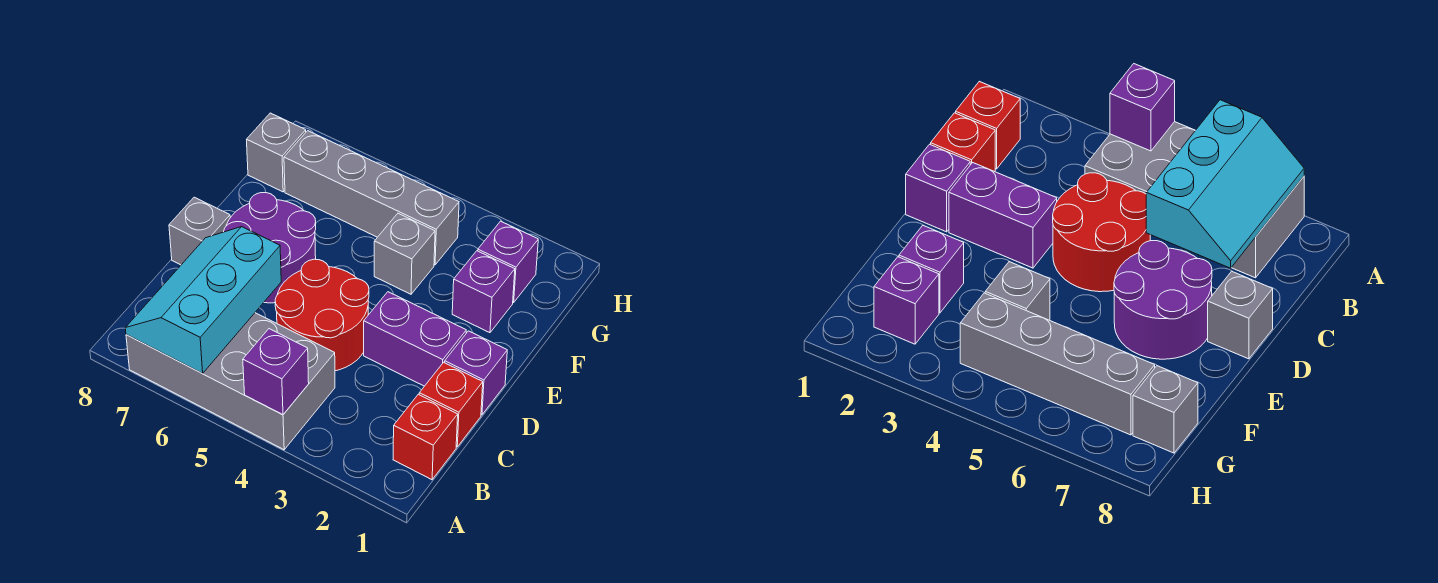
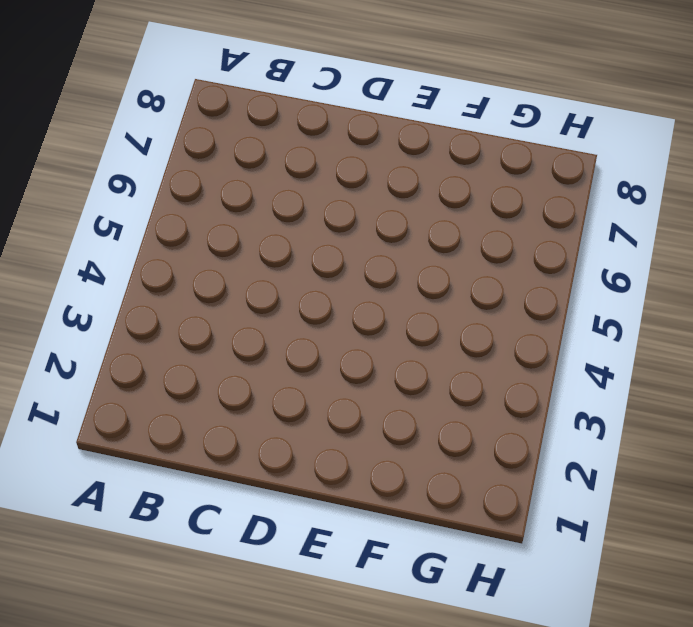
none -> grey brick A4:B7 level 1
none -> red brick B1 level 1
none -> red brick C1 level 1

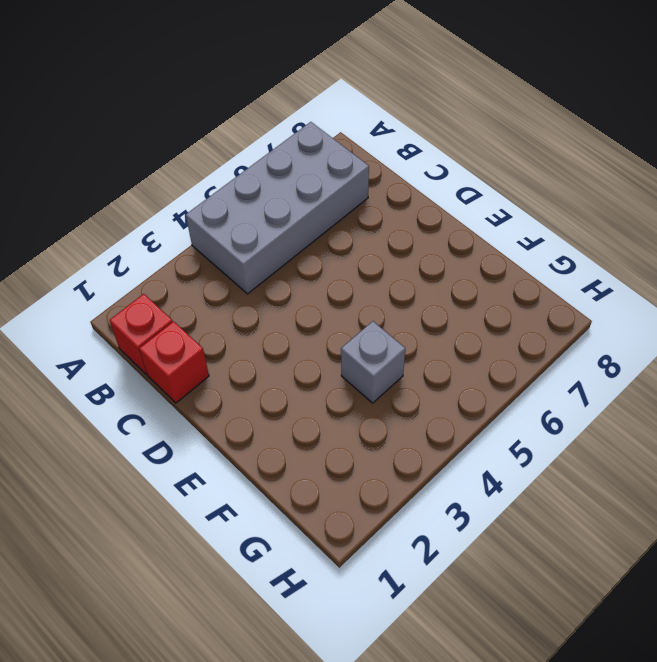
none -> red round brick C4:D5 level 1
none -> purple brick D1 level 1
none -> purple brick D2:D3 level 1

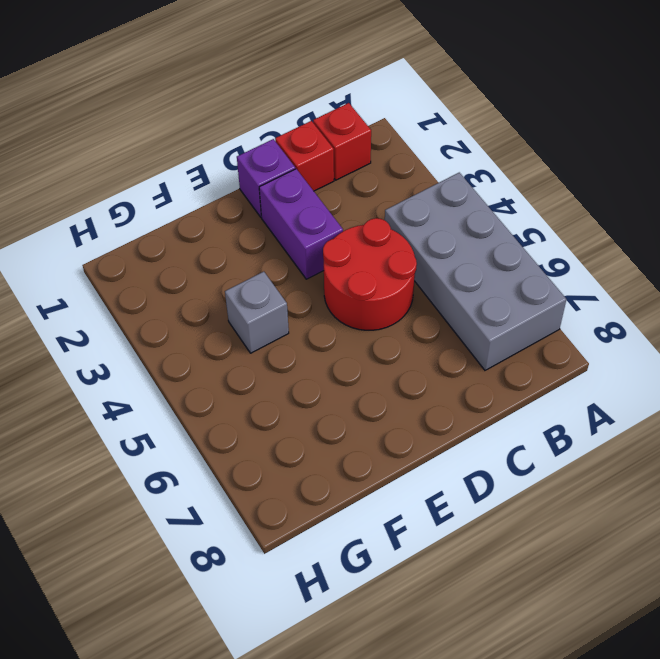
none -> purple round brick D6:E7 level 1
none -> grey brick D8 level 1
none -> purple brick F2 level 1

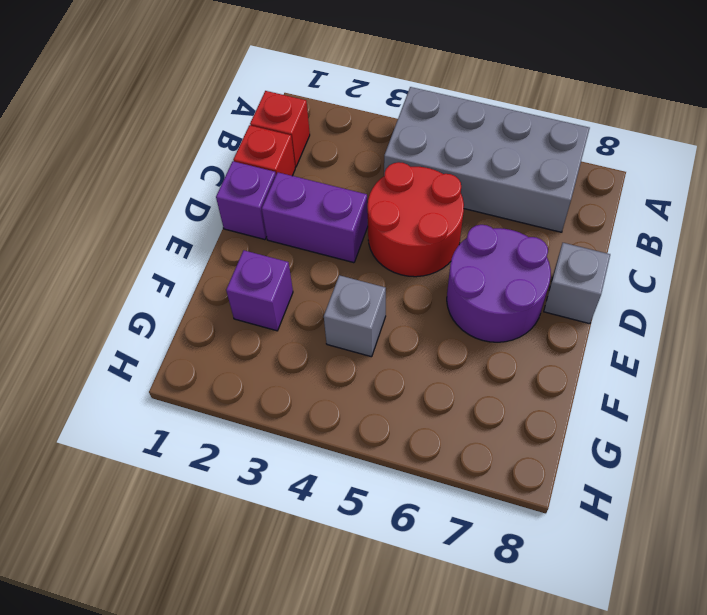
none -> purple brick G2 level 1
none -> grey brick G4:G7 level 1
none -> grey brick G8 level 1

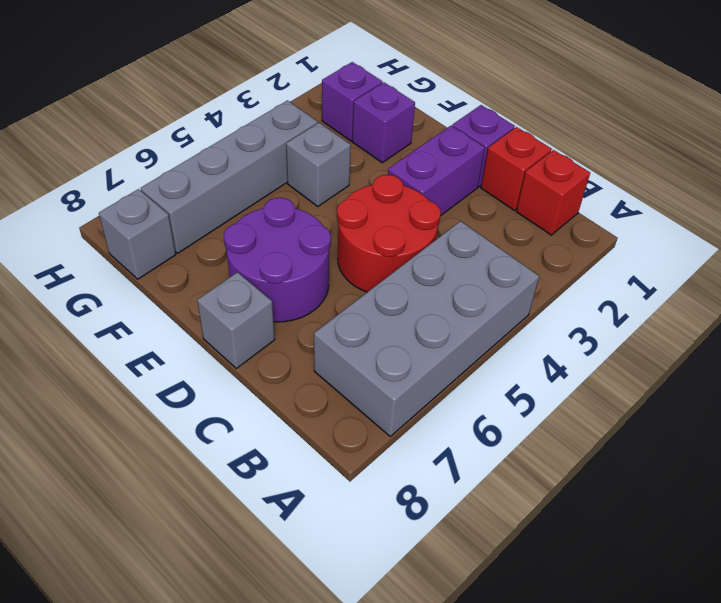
none -> purple brick A4 level 2
none -> cyan slope A6:C7 level 2 top 6

